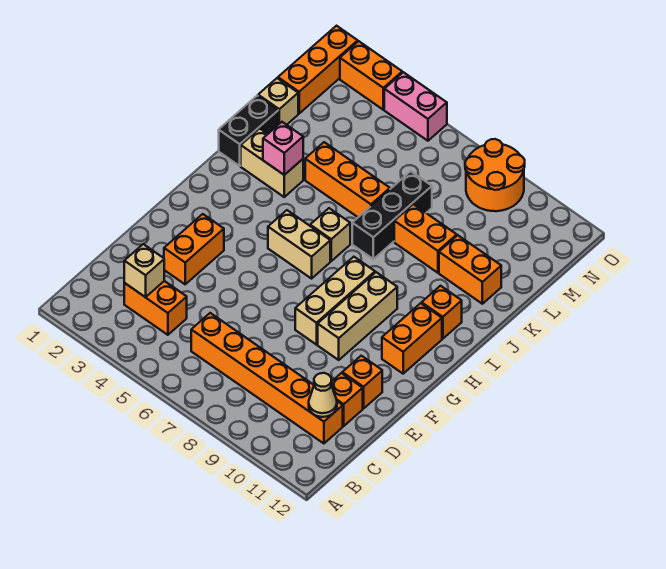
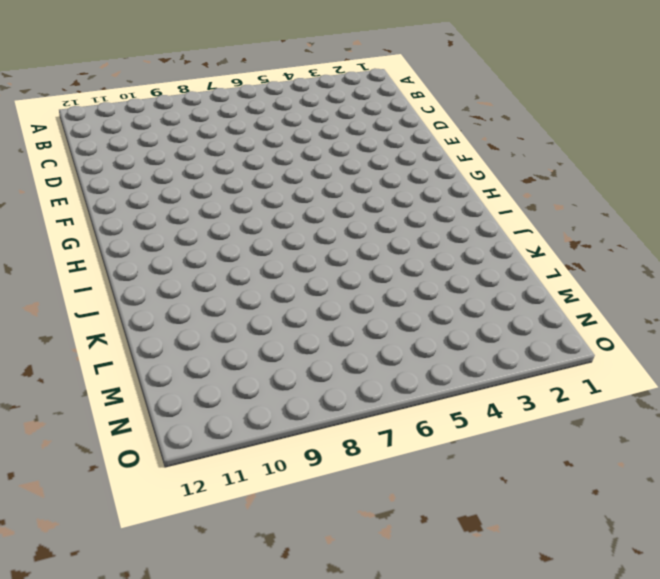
none -> orange brick C3:C4 level 1
none -> orange brick C6:C11 level 1
none -> orange brick D11 level 1

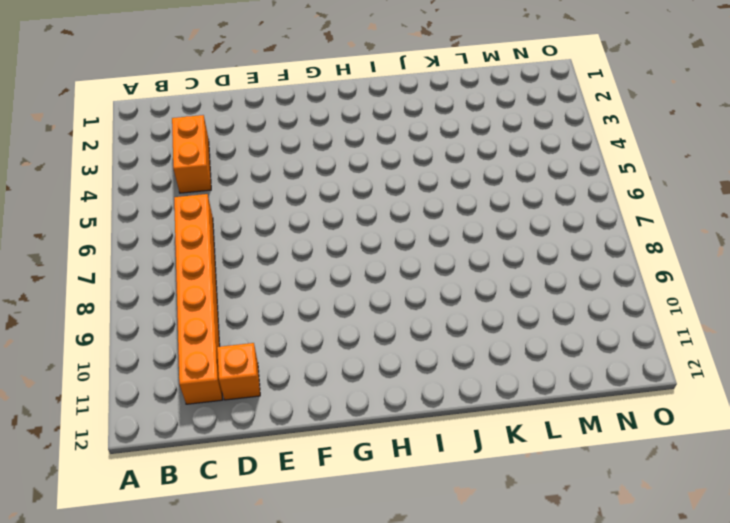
none -> orange brick E3:F3 level 1
none -> orange brick E11 level 1
none -> tan brick F8:H8 level 1

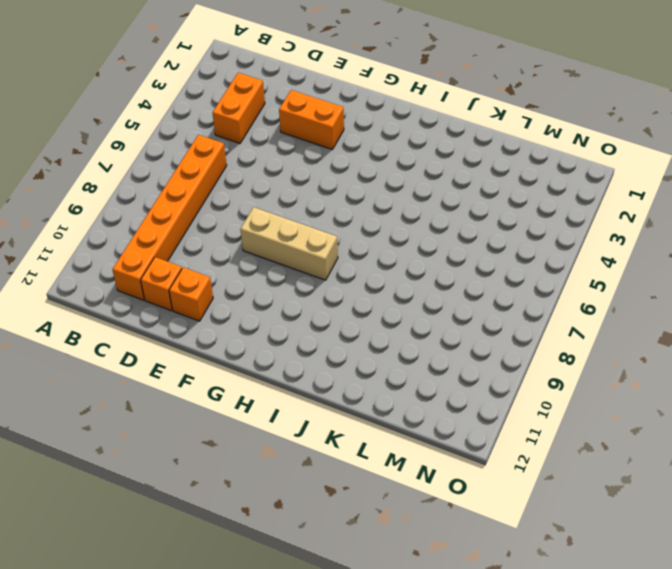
none -> tan brick F9:H9 level 1
none -> orange brick G11:H11 level 1
none -> tan brick H5:H6 level 1

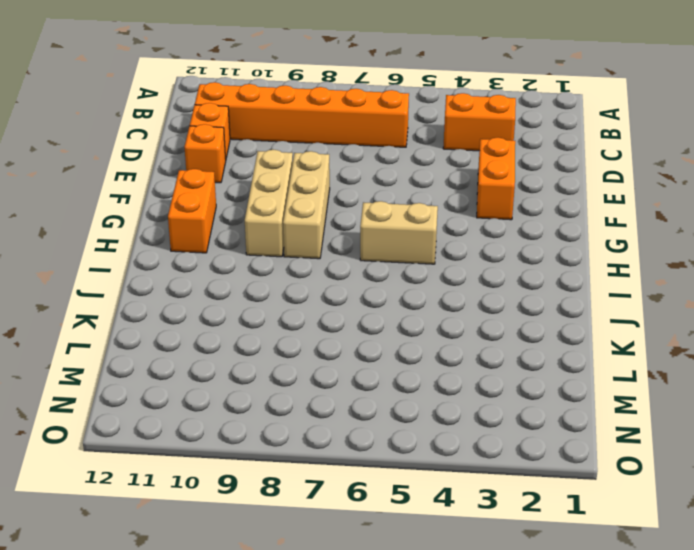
none -> tan brick I6 level 1
none -> orange brick I11 level 1
none -> black brick J1:K1 level 1

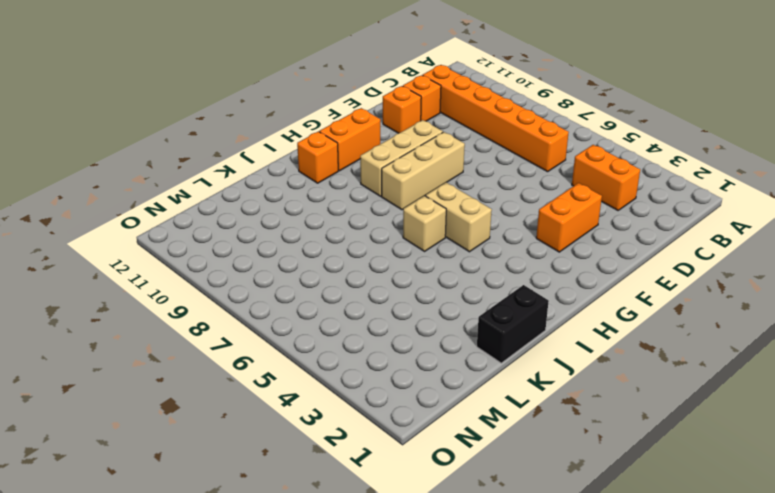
none -> tan brick J2:J3 level 1
none -> black brick J7:L7 level 1
none -> orange brick K4:K6 level 1

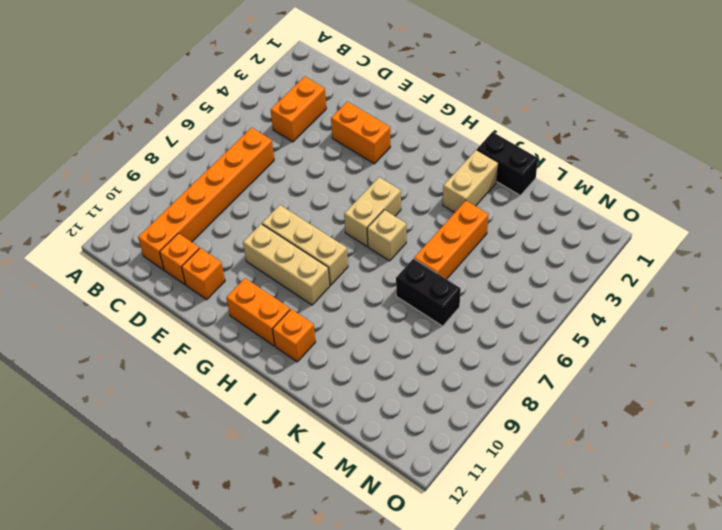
black brick K7:L7 level 1 -> black brick J7:L7 level 1
none -> orange brick K8:K9 level 1
none -> orange brick K10:K11 level 1
none -> tan brick L1 level 1

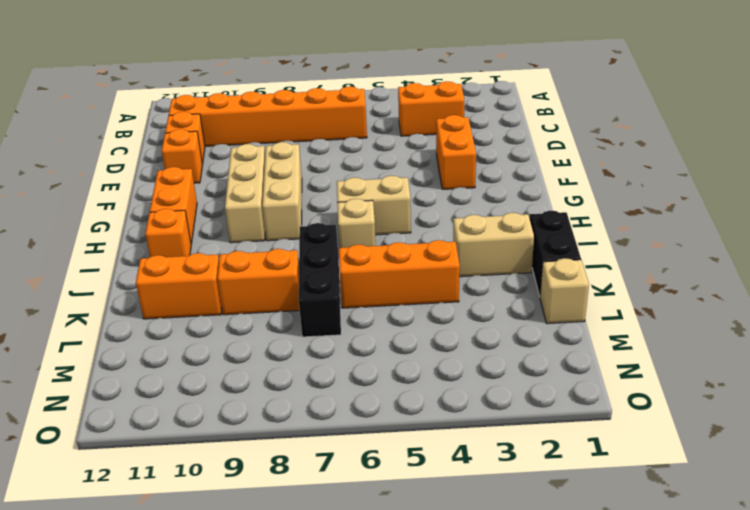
none -> orange brick M1:O1 level 1
none -> orange round brick N8:O9 level 1
none -> orange brick O2:O3 level 1

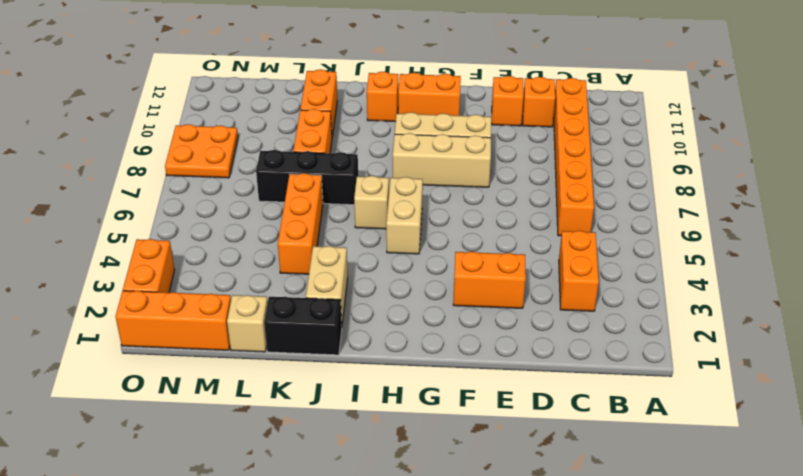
orange plate N8:O9 level 1 -> orange round brick N8:O9 level 1
none -> pink brick O4:O5 level 1
none -> tan brick C3 level 2
none -> tan cone C11 level 2

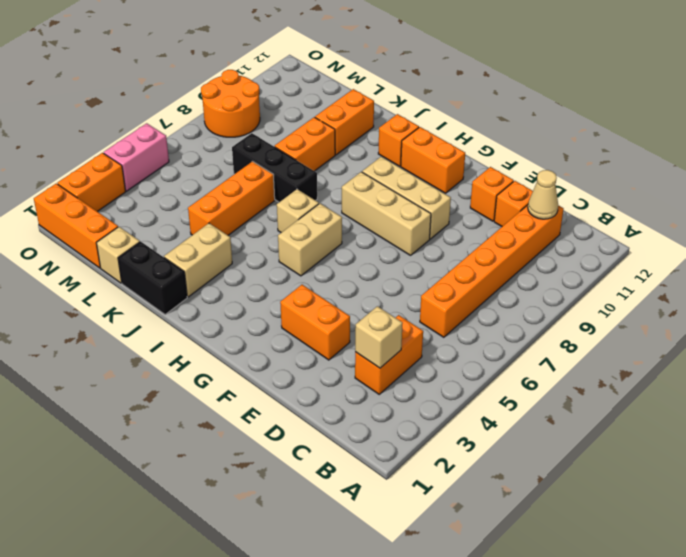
none -> pink brick J3 level 2

